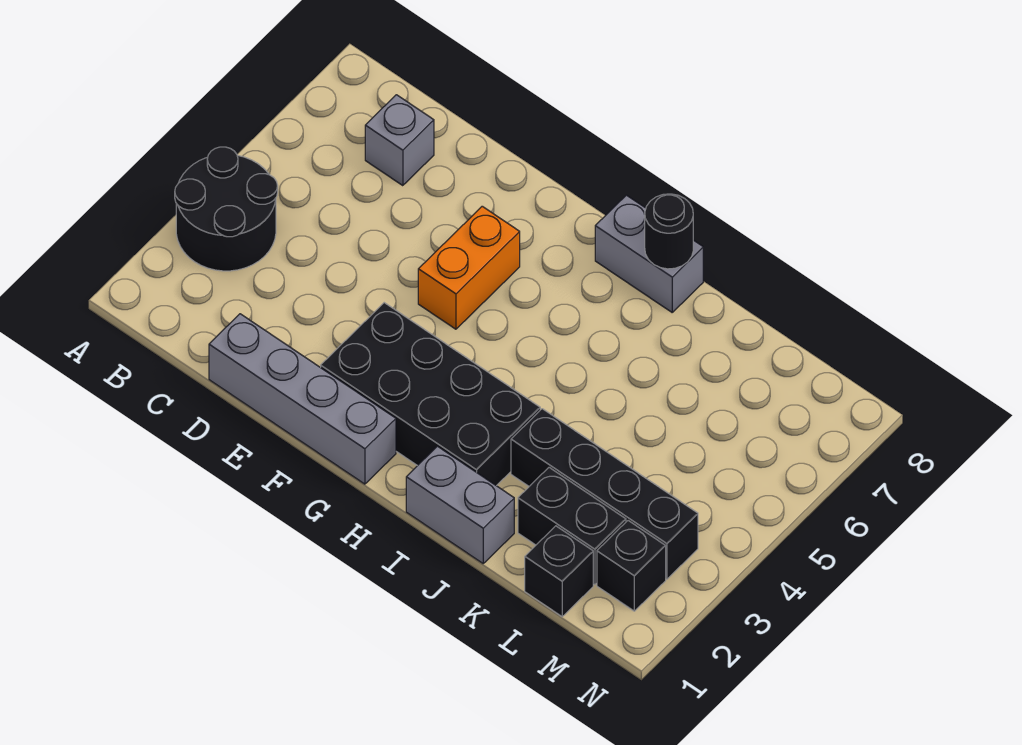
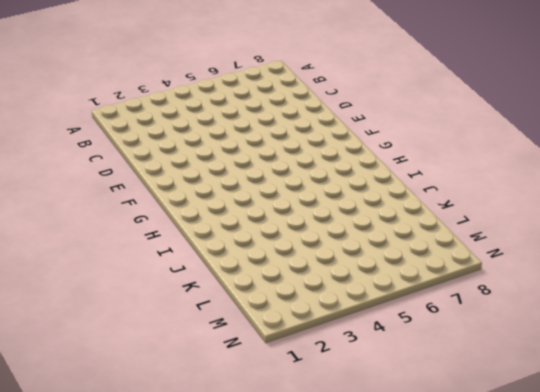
none -> black round brick A3:B4 level 1
none -> grey brick C7 level 1
none -> grey brick D1:G1 level 1

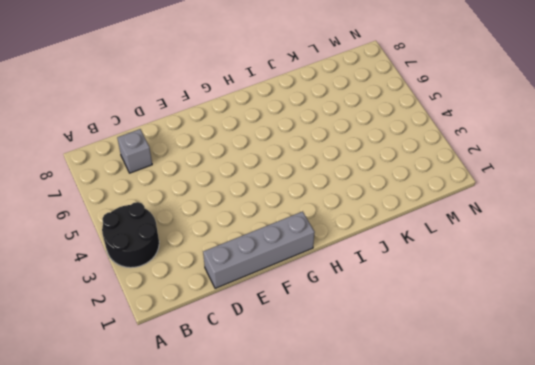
none -> black brick F2:I3 level 1
none -> orange brick F5:F6 level 1
none -> grey brick H8:I8 level 1

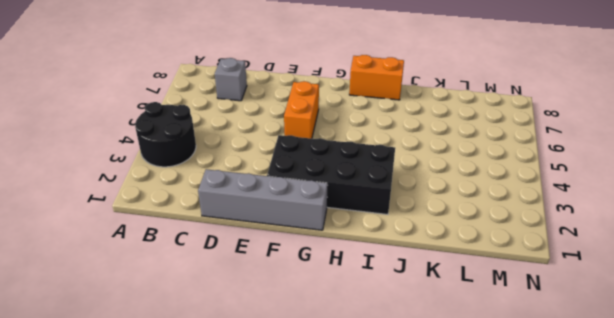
orange brick H8:I8 level 1 -> grey brick H8:I8 level 1
none -> grey brick I1:J1 level 1
none -> black brick J3:M3 level 1
none -> black brick K2:L2 level 1

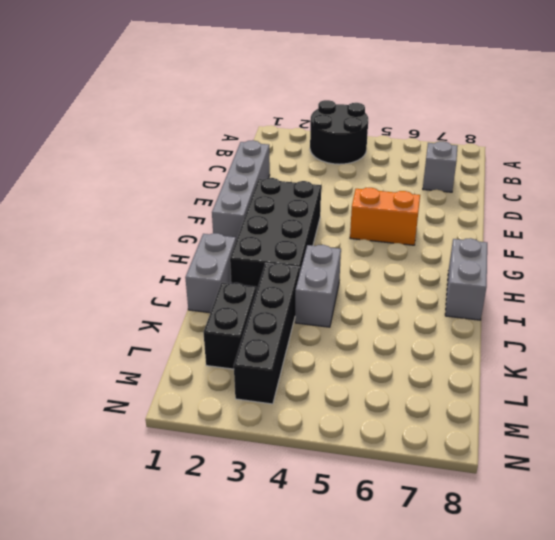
grey brick I4:J4 level 1 -> none
none -> black brick L1 level 1
none -> black brick M2 level 1
none -> black round brick I8 level 2

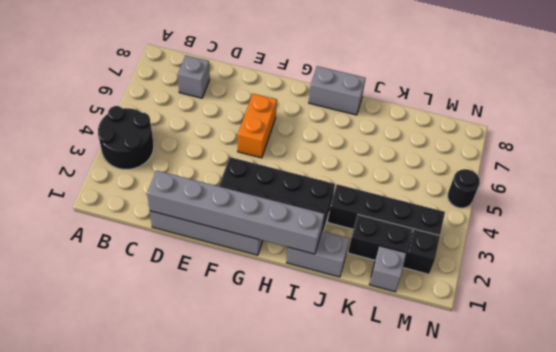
grey brick D1:I1 level 2 -> none
grey brick L1 level 1 -> black brick L1 level 1
black round brick N5 level 1 -> black round brick I8 level 2

